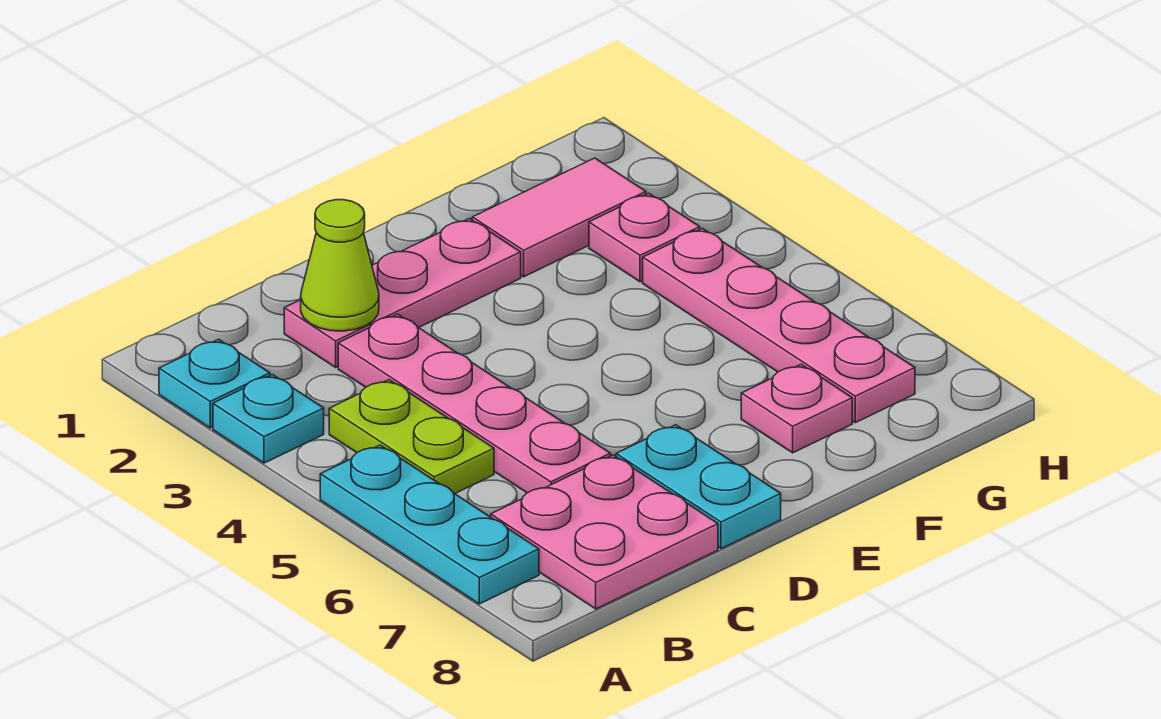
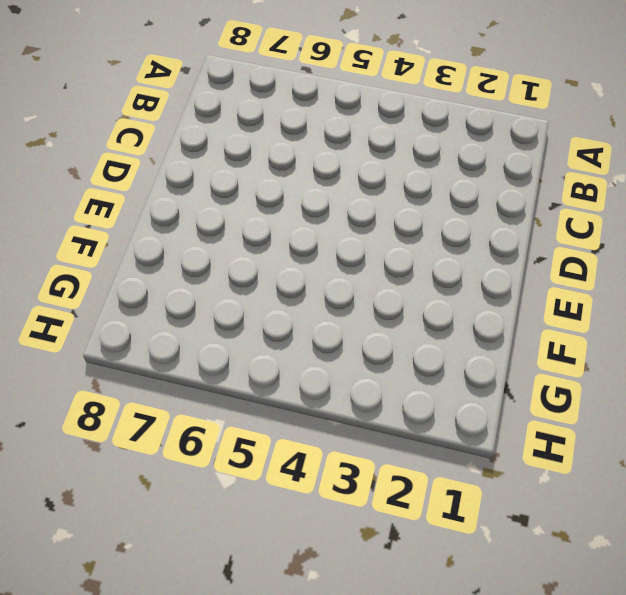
none -> cyan plate A2 level 1
none -> cyan plate A3 level 1
none -> cyan plate A5:A7 level 1

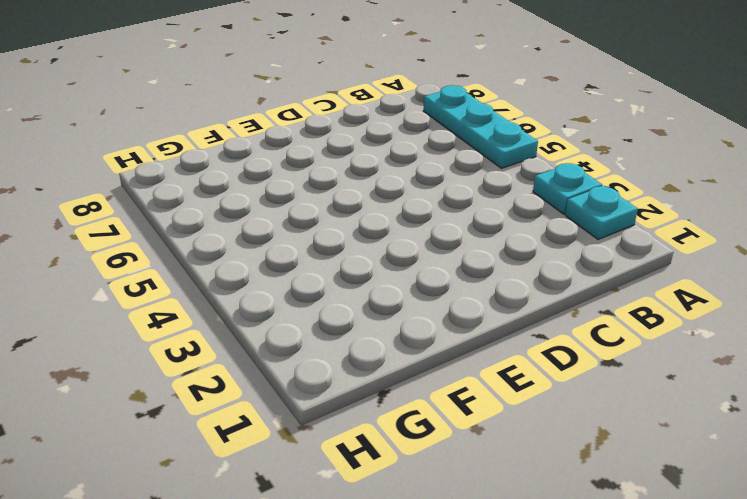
none -> lime plate B4:B5 level 1
none -> pink plate B7:C8 level 1
none -> pink plate C2:E2 level 1

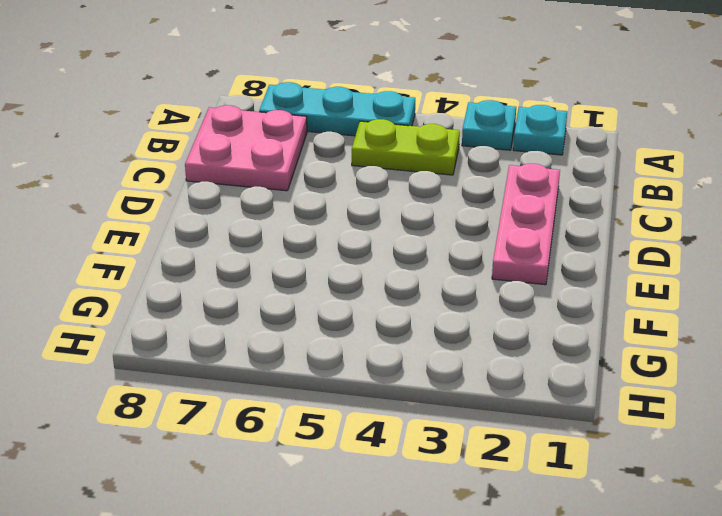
none -> pink plate C3:C6 level 1
none -> cyan plate D7:D8 level 1
none -> pink tile F2:G2 level 1

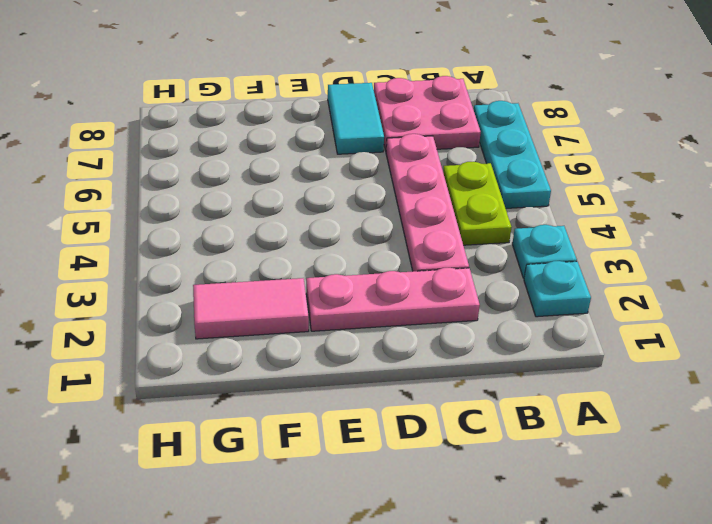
cyan tile D7:D8 level 1 -> cyan plate D7:D8 level 1
none -> pink plate F7 level 1
none -> pink plate G3 level 1
none -> pink plate G4:G7 level 1

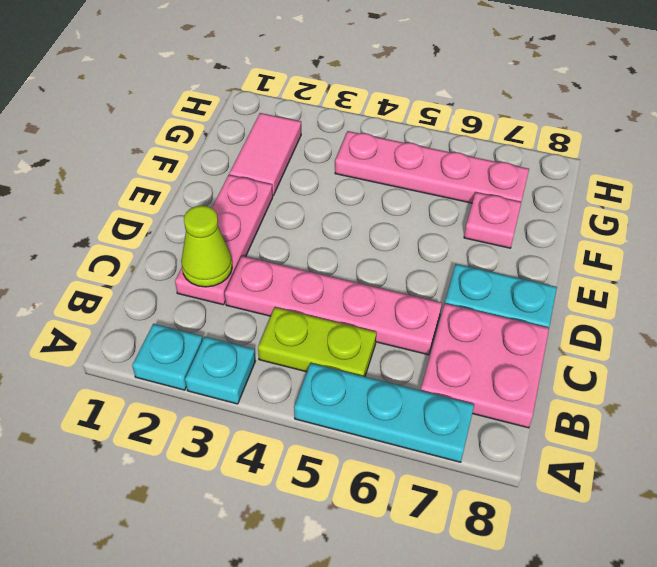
none -> pink plate G3 level 1

